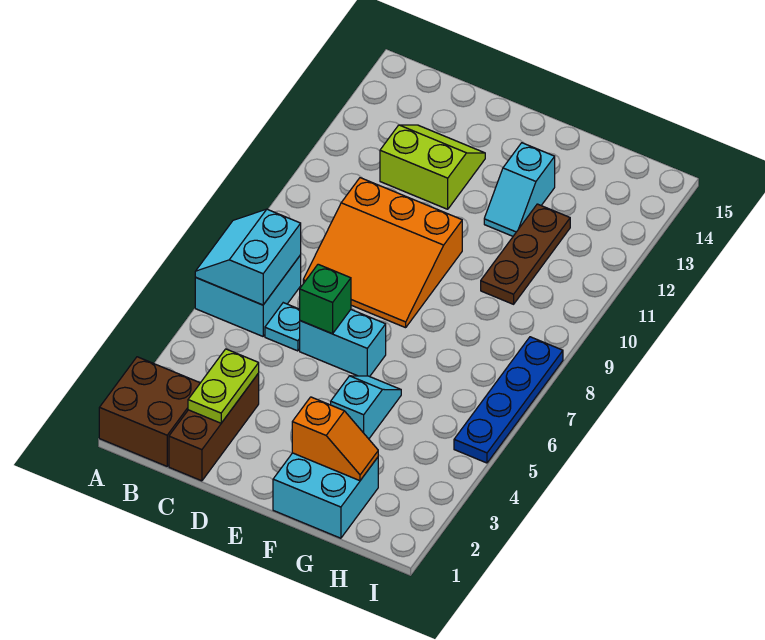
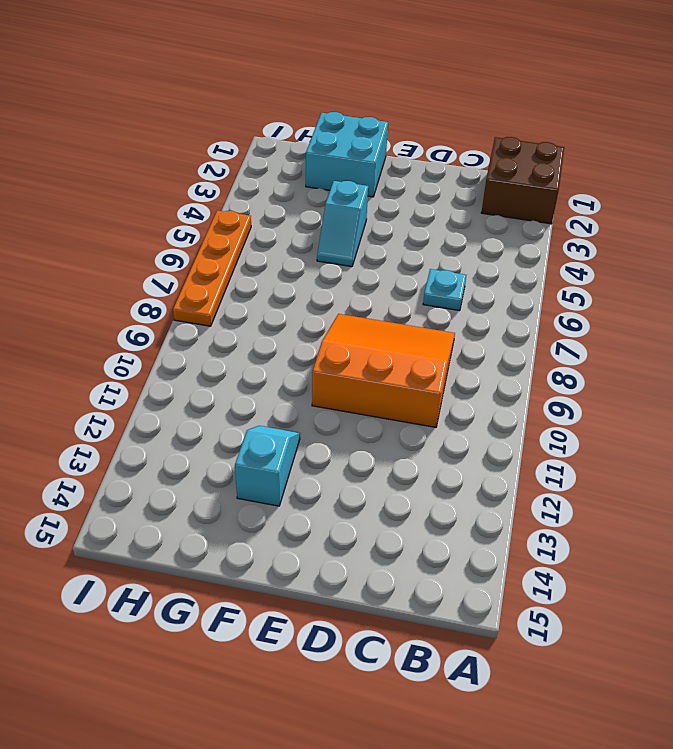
orange plate I5:I8 level 1 -> blue plate I5:I8 level 1
none -> cyan brick A6:B7 level 1
none -> brown brick C1:C3 level 1
none -> lime slope C12:D13 level 1 top 12

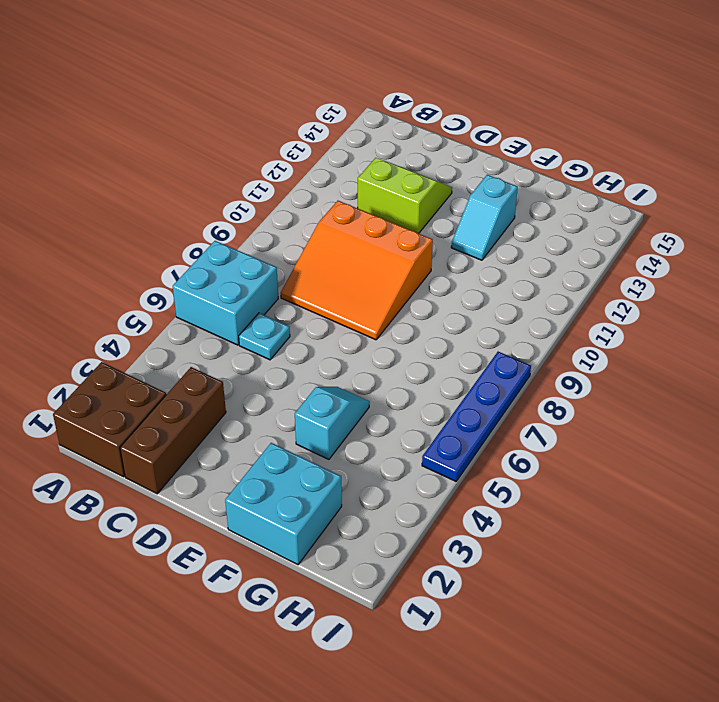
none -> cyan brick D6:E6 level 1
none -> brown plate G10:G12 level 1
none -> cyan slope A6:B7 level 2 top B

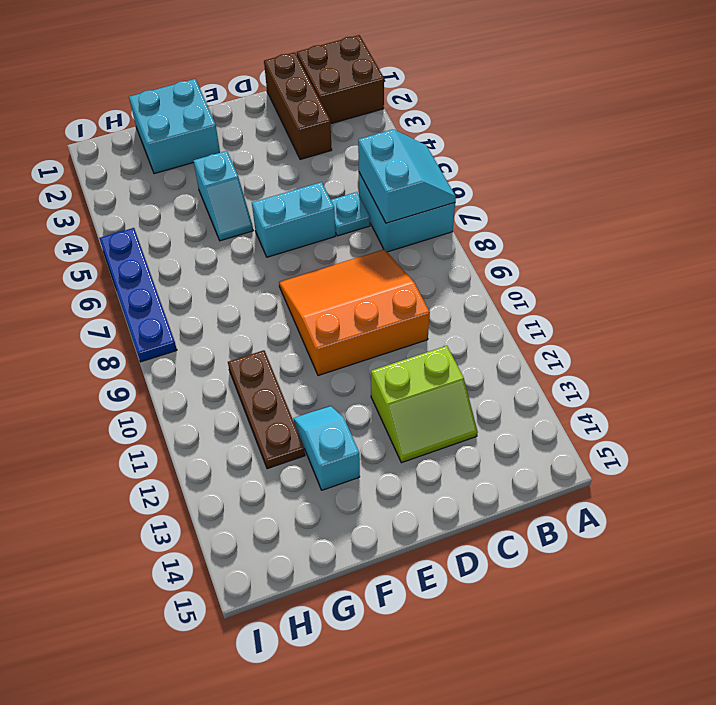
none -> lime plate C2:C3 level 2
none -> green brick D6 level 2
none -> orange slope F2:G2 level 2 top F

